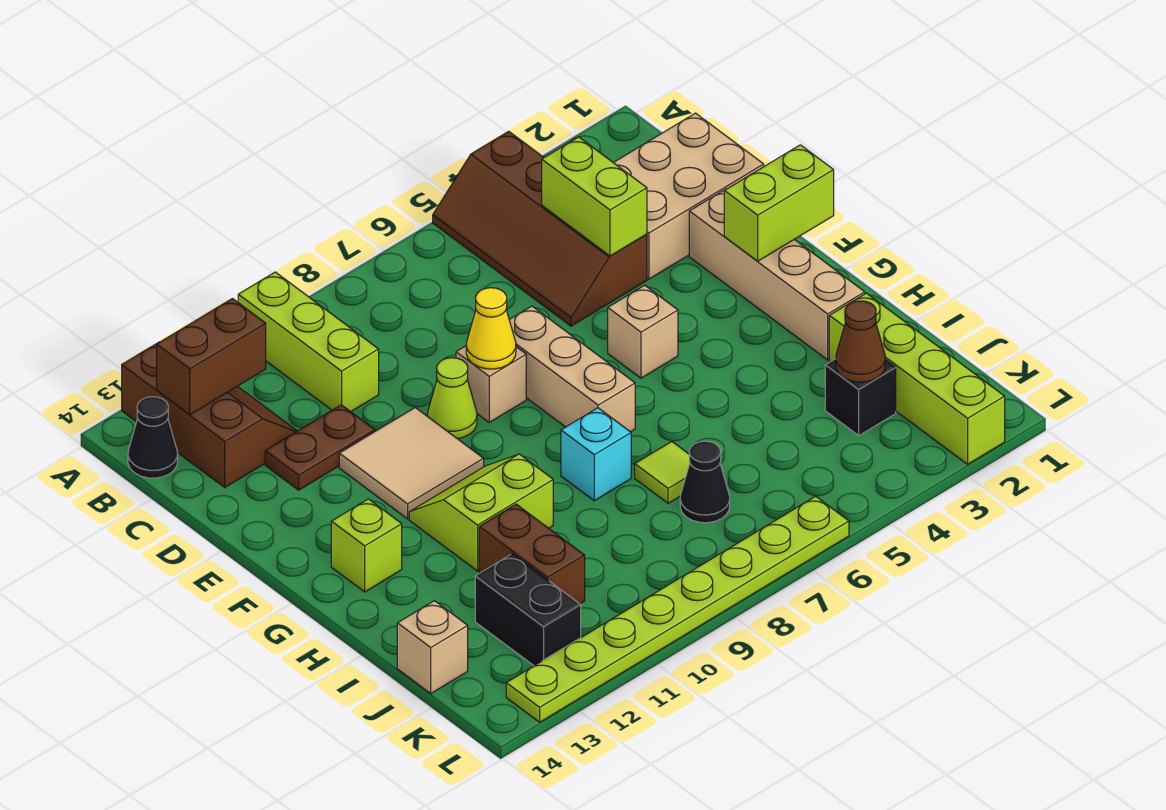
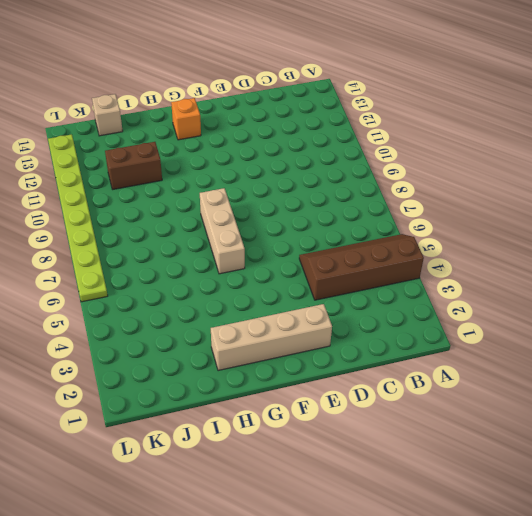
tan brick G6:G8 level 1 -> tan brick E7:G7 level 1
orange brick G13 level 1 -> lime brick G13 level 1
none -> lime brick A10:C10 level 1
none -> brown slope A12:C13 level 1 top 13
none -> black cone B14 level 1

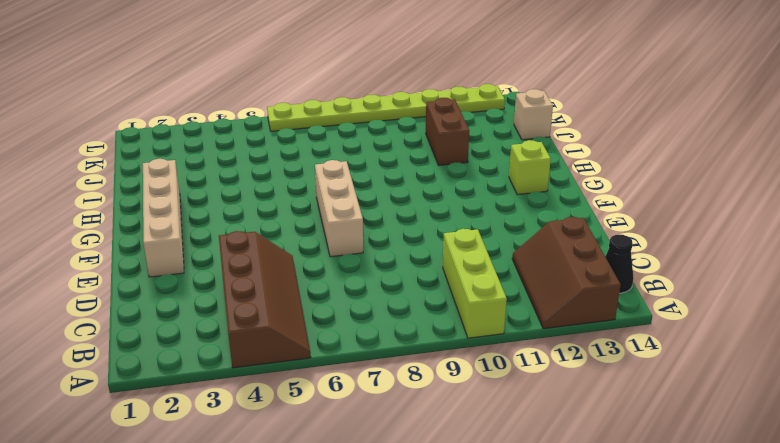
none -> tan brick C1:D3 level 1
none -> brown plate D11:D12 level 1
none -> tan brick E8 level 1

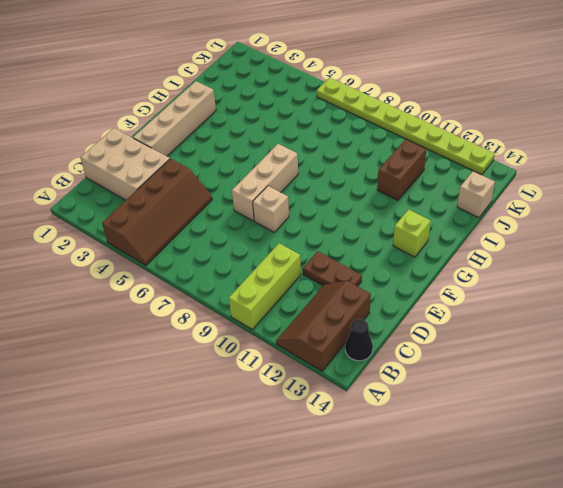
none -> lime cone E9 level 1
none -> tan tile E10:F11 level 1
none -> tan brick F5 level 1

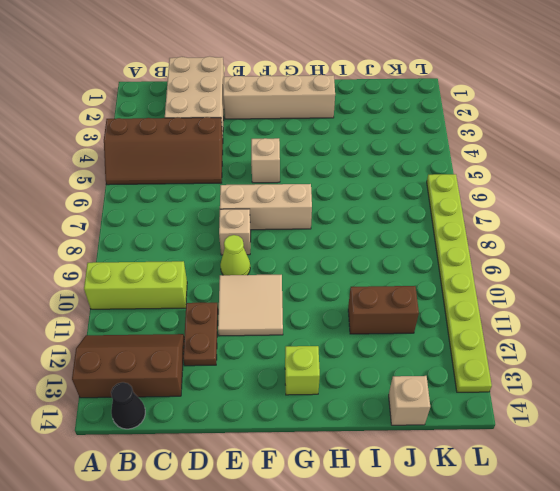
none -> lime slope G10:H11 level 1 top H
none -> cyan brick H8 level 1
none -> lime brick I2:L2 level 1

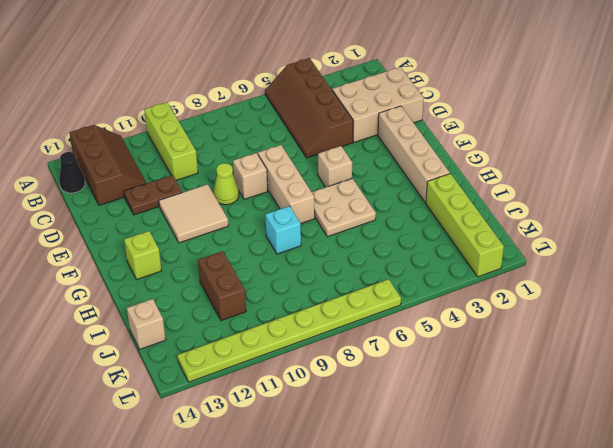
tan plate G5:H6 level 1 -> none
none -> lime slope G10:H11 level 1 top H
none -> lime tile I7 level 1
none -> black brick J3 level 1

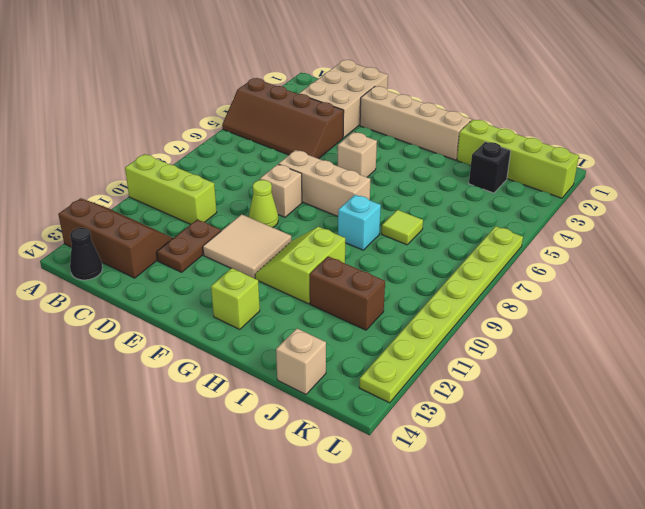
none -> black cone J7 level 1
none -> black brick J12:K12 level 1
none -> brown brick B12:B13 level 2

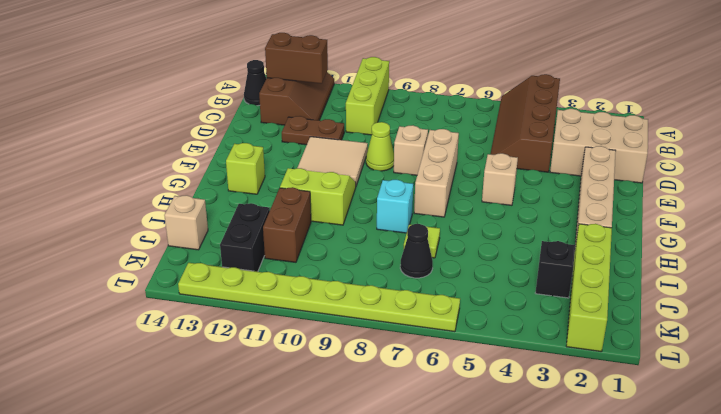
none -> lime brick C4:D4 level 2
none -> yellow cone E8 level 2
none -> lime brick F1:F2 level 2

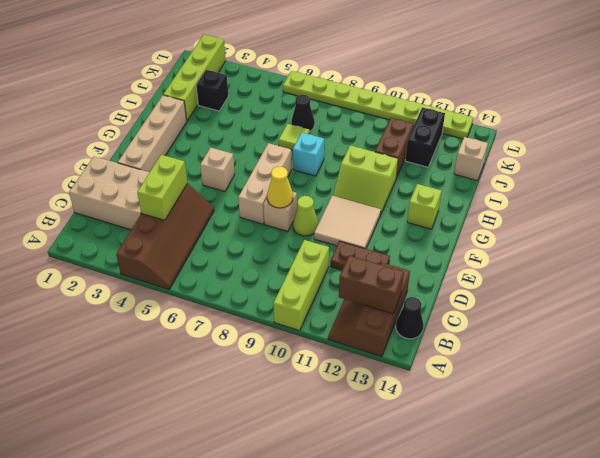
none -> lime brick F1:F2 level 2
none -> brown cone J3 level 2

